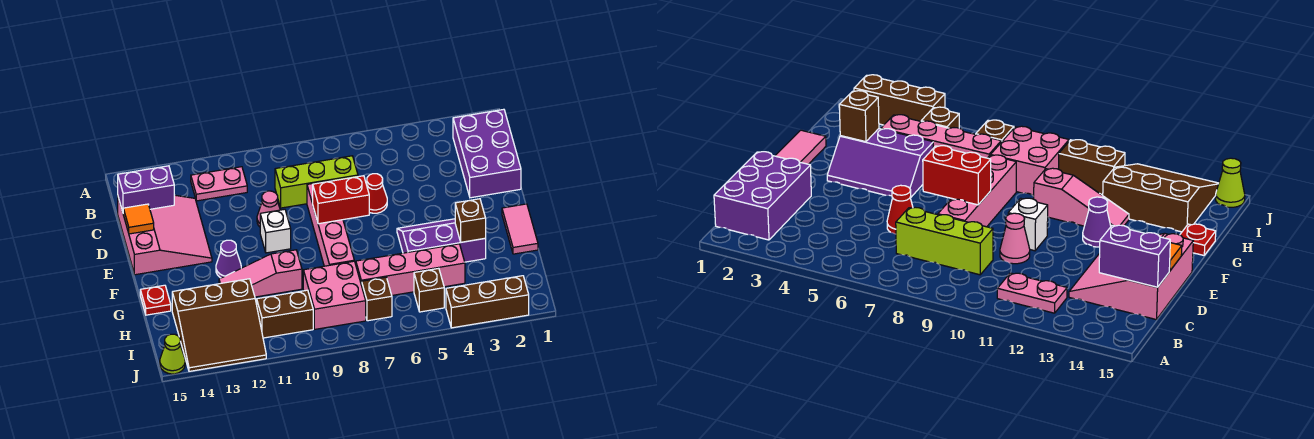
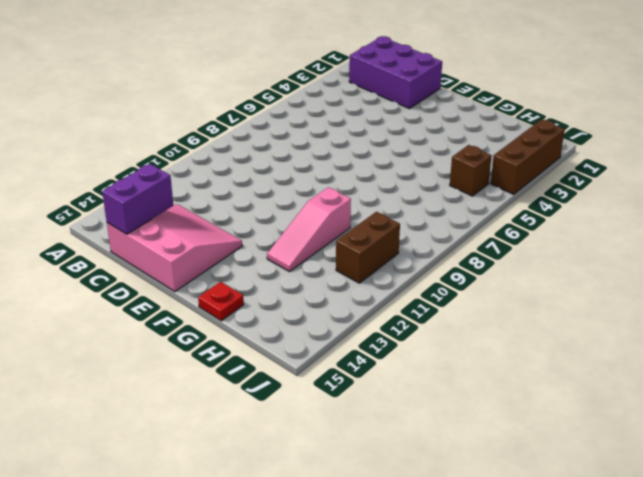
none -> pink plate B11:B12 level 1
none -> lime brick C7:C9 level 1
none -> red cone D6 level 1

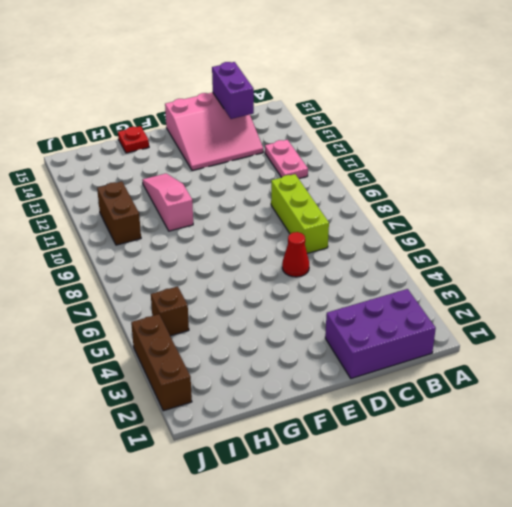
none -> pink brick D8:G8 level 1
none -> pink cone D10 level 1
none -> white brick E10 level 1

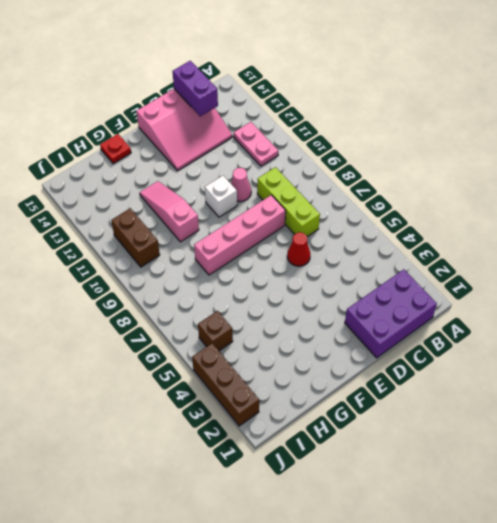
none -> pink tile F1:G1 level 1
none -> purple slope F3:G5 level 1 top G
none -> purple cone F12 level 1

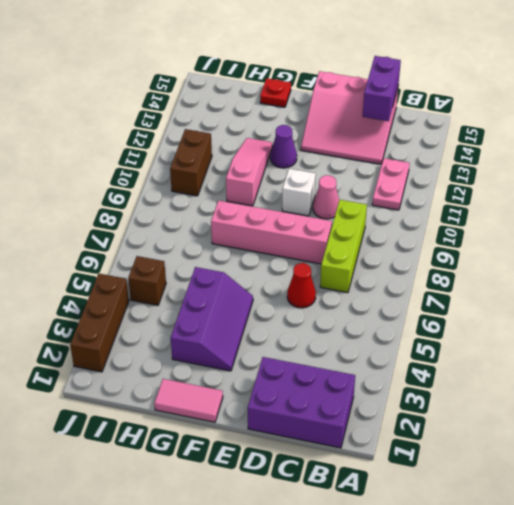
none -> pink brick H4:H7 level 1
none -> pink brick H8:I9 level 1
none -> brown slope H12:J14 level 1 top H

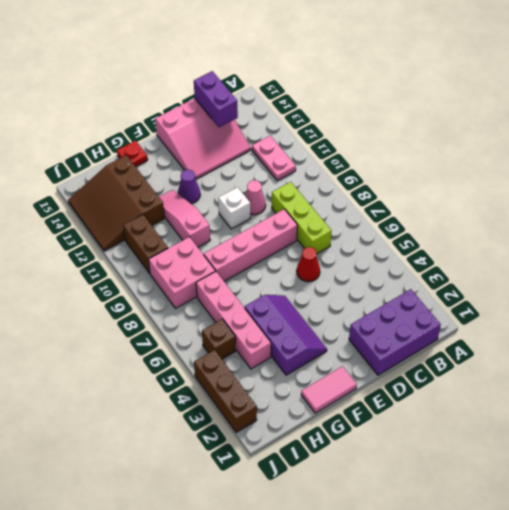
none -> brown brick I7 level 1
none -> lime cone J15 level 1
none -> orange tile D15 level 2

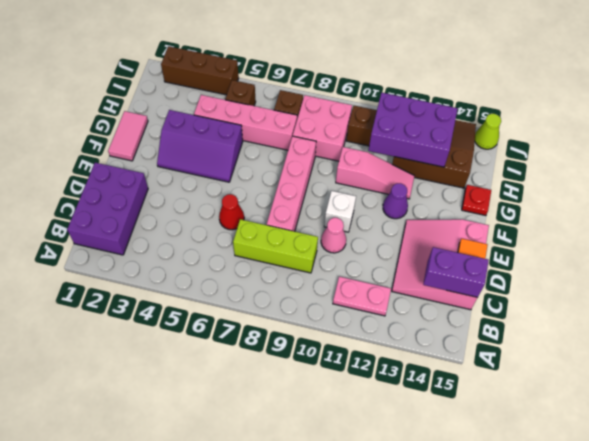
purple brick H11:I13 level 2 -> none
none -> red brick E7:E8 level 2
none -> brown brick G3 level 2

